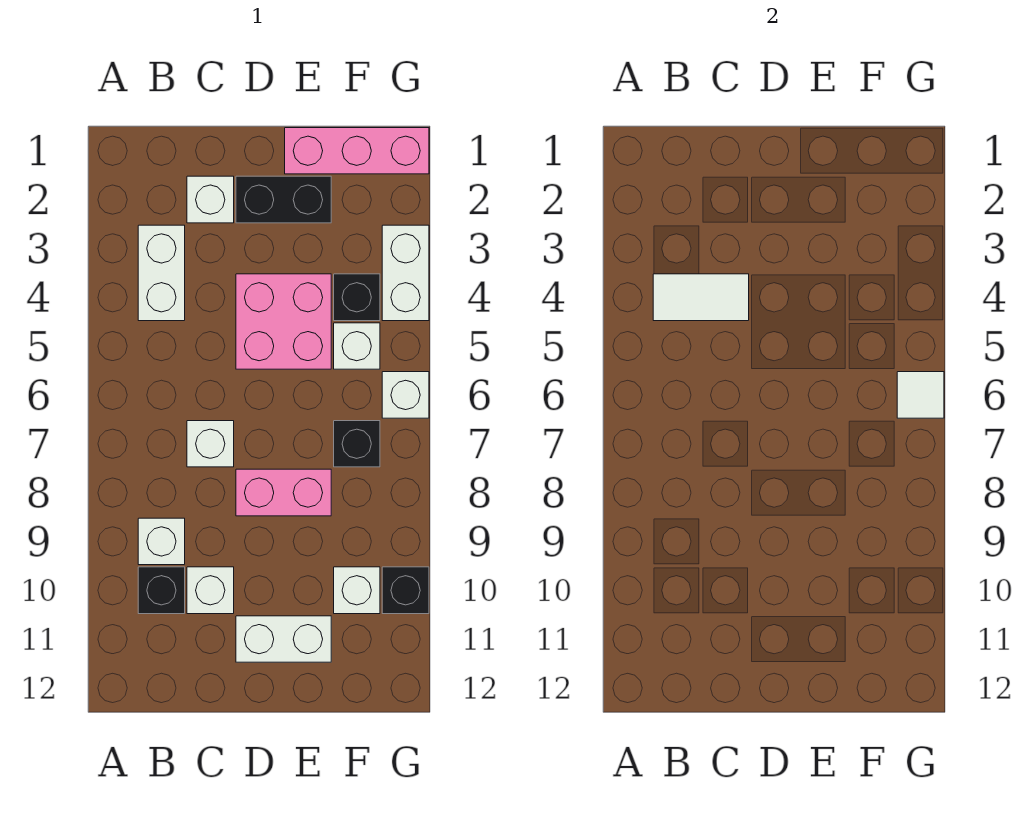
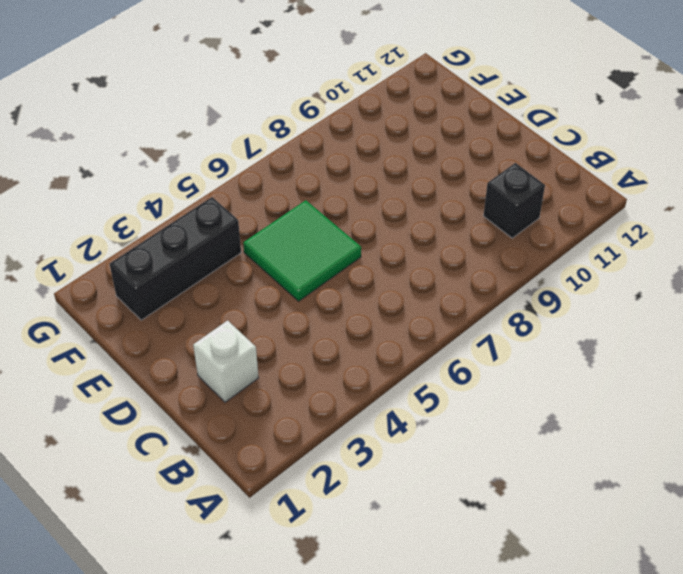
green tile D5:E6 level 1 -> pink brick D4:E5 level 1
black brick F2:F4 level 1 -> black brick F4 level 1
none -> white brick B3:B4 level 1
none -> white brick B9 level 1
none -> white brick C7 level 1

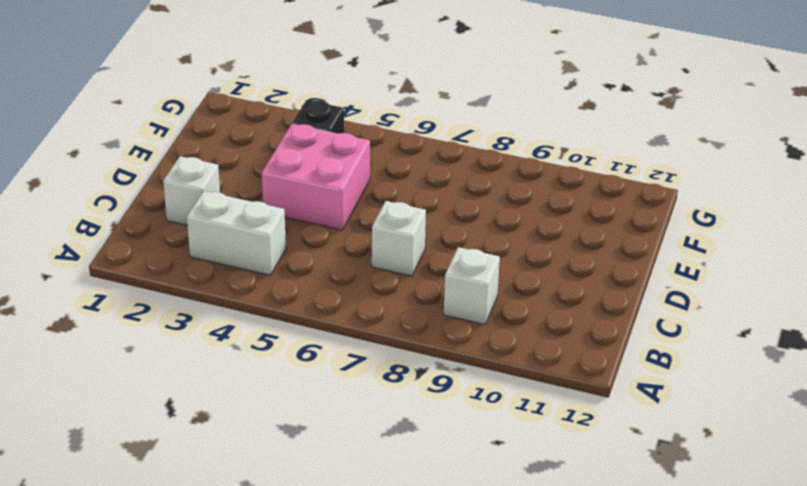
none -> black brick B10 level 1
none -> white brick C10 level 1
none -> black brick D2:E2 level 1

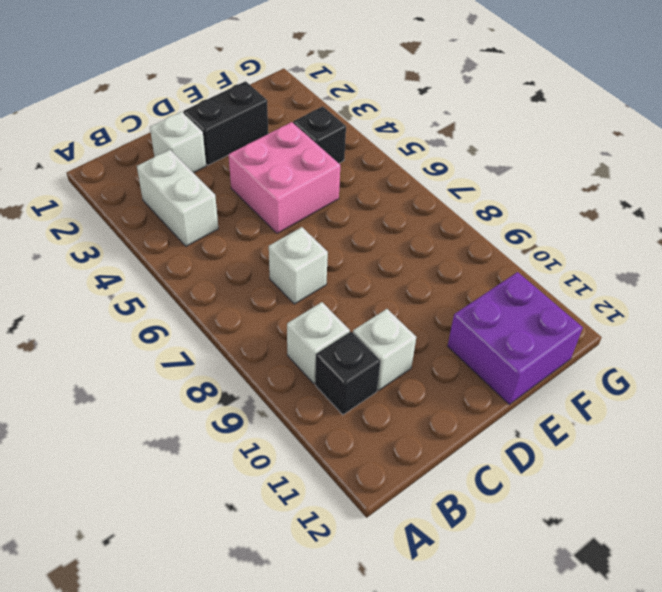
purple brick E11:F12 level 1 -> white brick D11:E11 level 1
none -> pink brick D8:E8 level 1
none -> pink brick E1:G1 level 1
none -> white brick F5 level 1

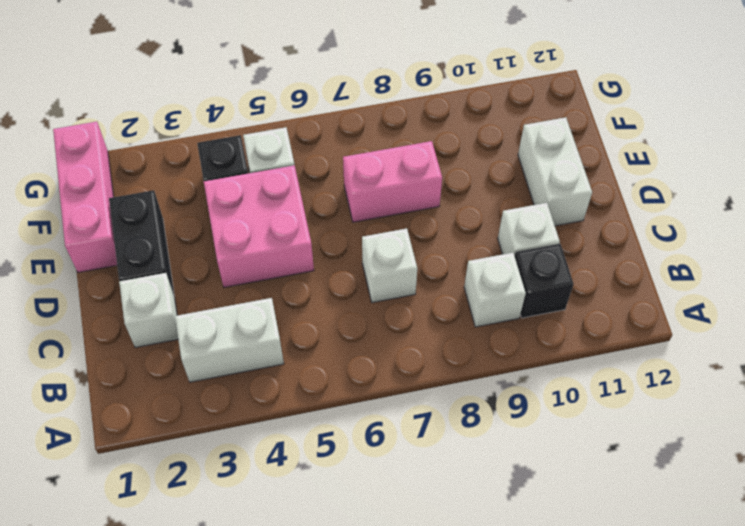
pink brick E7:E8 level 1 -> pink brick D8:E8 level 1
none -> black brick F7 level 1
none -> white brick F10 level 1
none -> white brick G3:G4 level 1

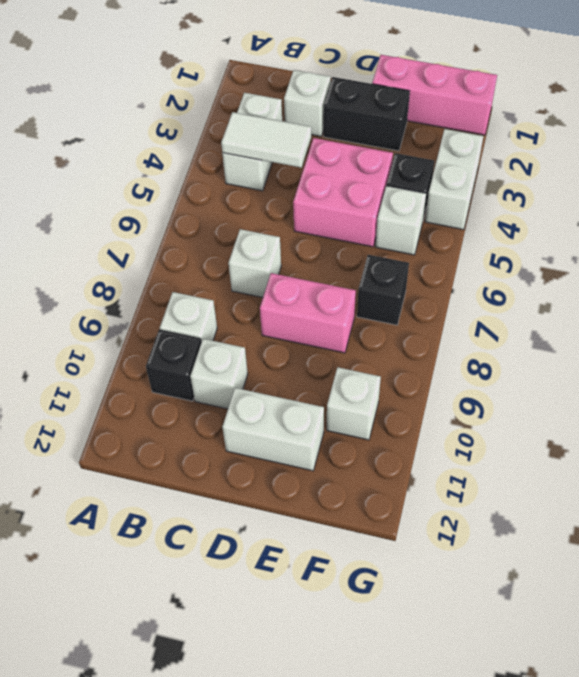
none -> white brick G6 level 1
none -> black brick G10 level 1
none -> white tile G6 level 2

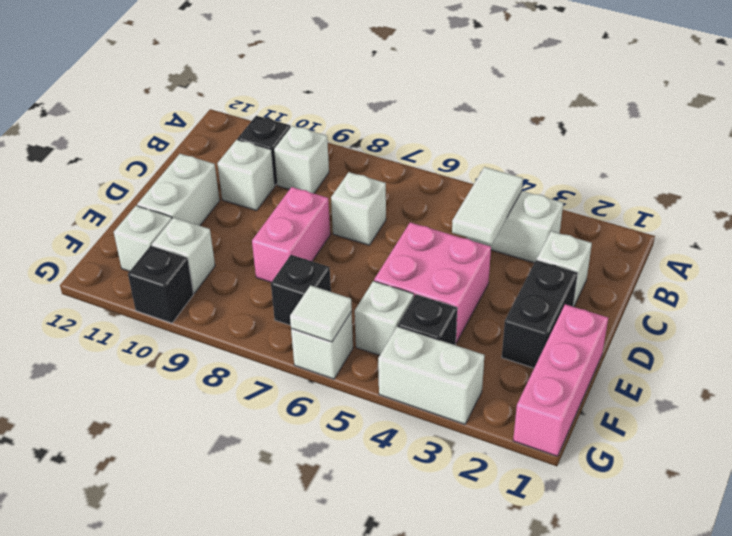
white brick F11 level 1 -> none

